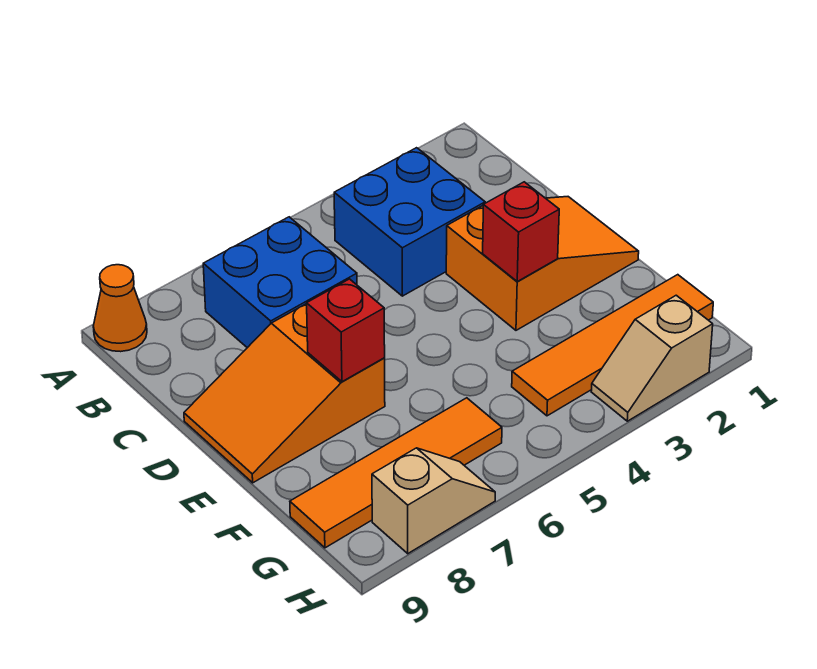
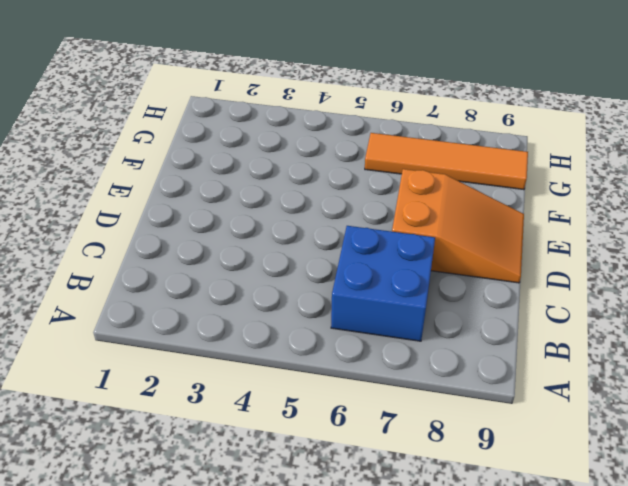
none -> orange cone A9 level 1
none -> blue brick B3:C4 level 1

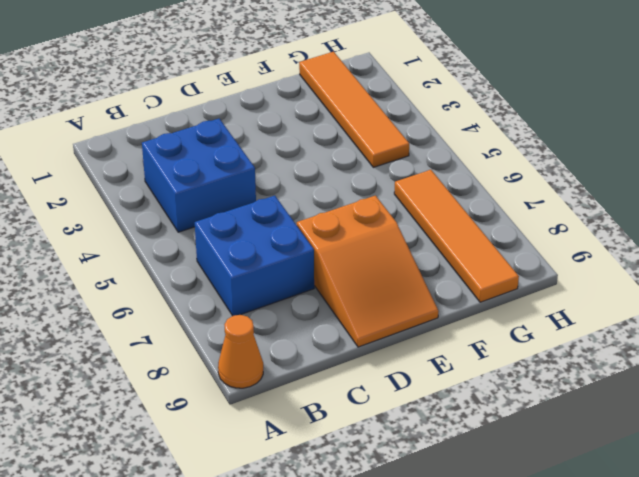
none -> orange slope D1:E3 level 1 top 3
none -> tan slope H2:H3 level 1 top 2

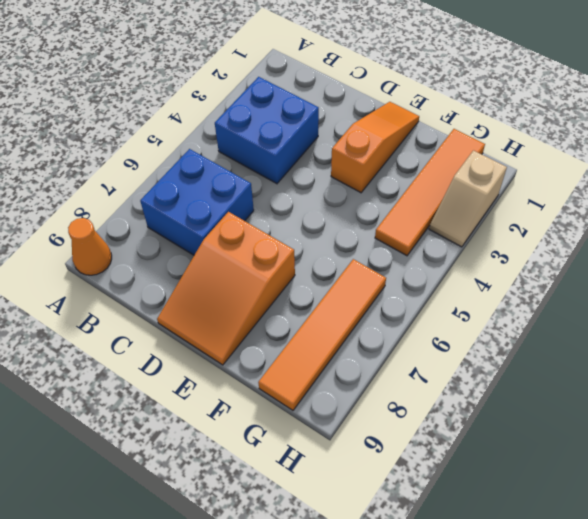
orange slope E1:E3 level 1 top 3 -> orange slope D1:E3 level 1 top 3
none -> tan slope H7:H8 level 1 top 8
none -> red brick E3 level 2

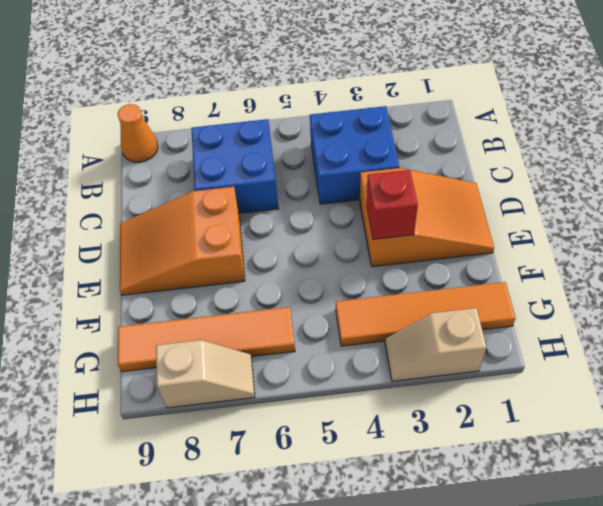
none -> red brick E7 level 2

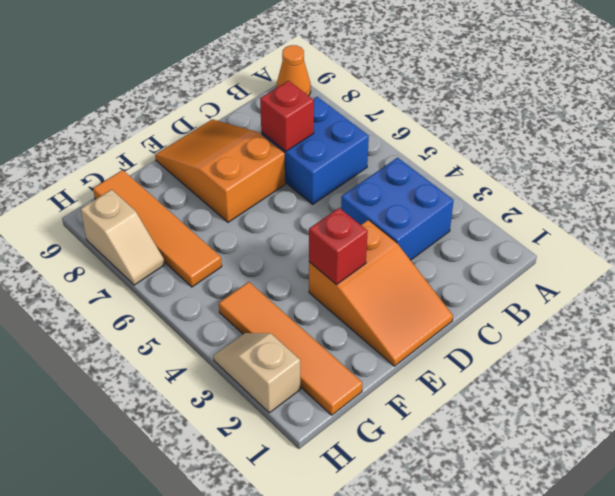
red brick C7 level 2 -> red brick E7 level 2

